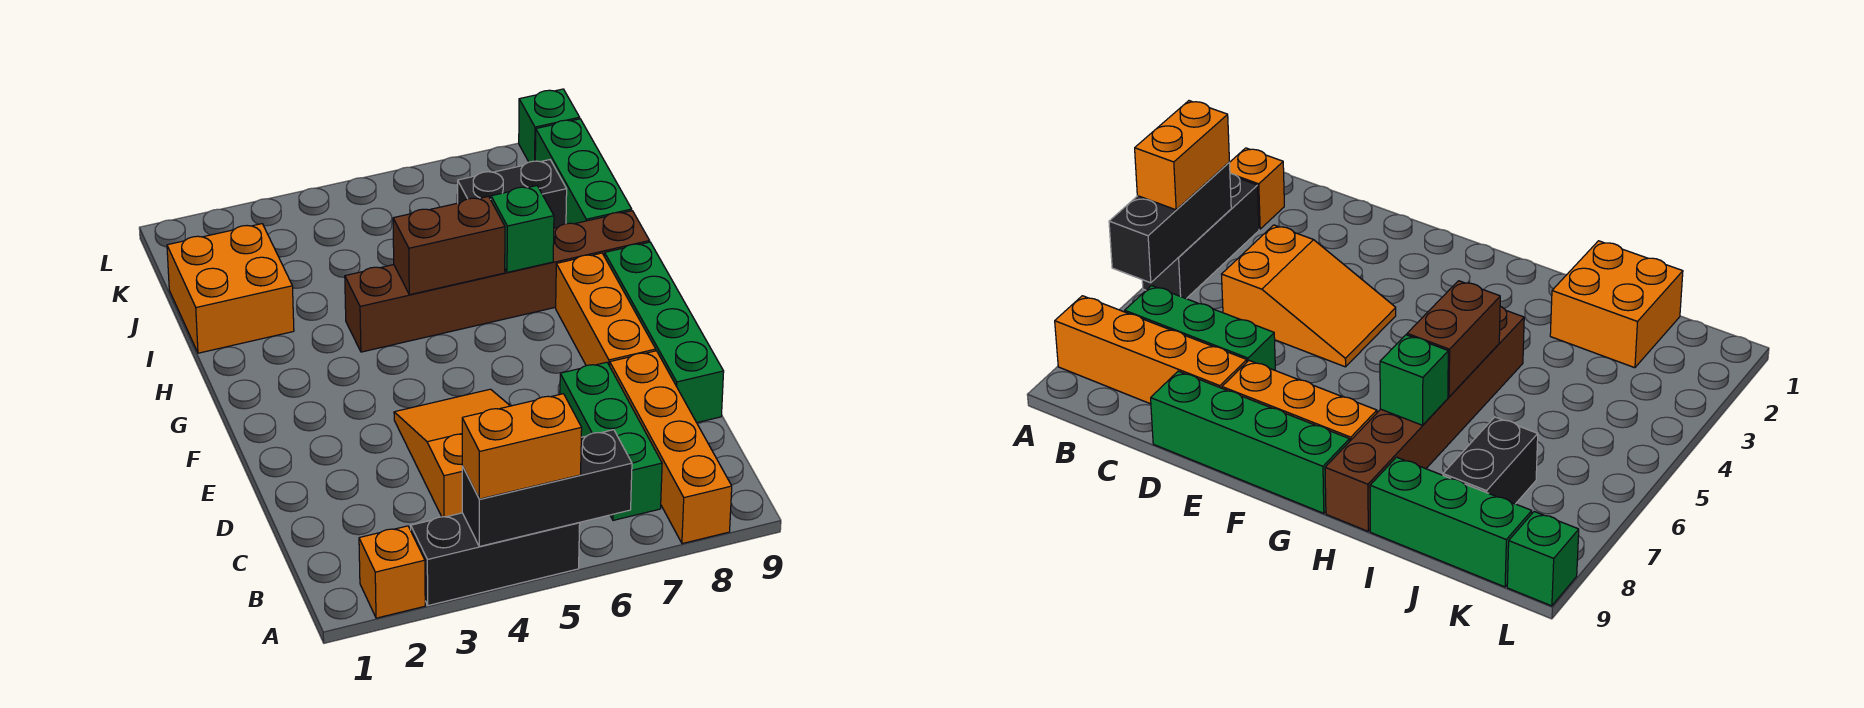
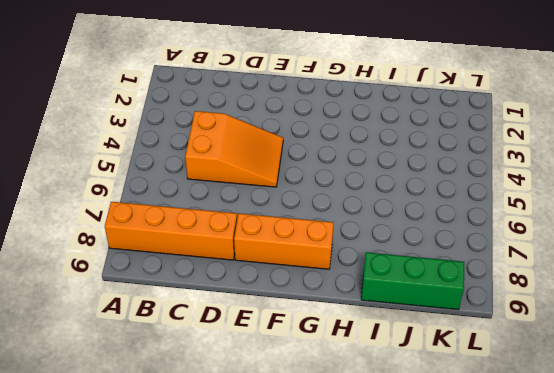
none -> orange brick A2 level 1
none -> black brick A3:A5 level 1
none -> green brick B7:D7 level 1

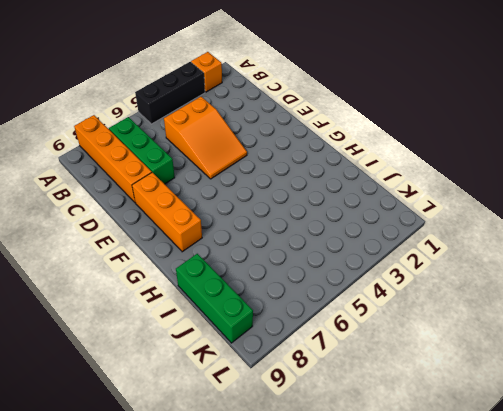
none -> green brick D9:G9 level 1
none -> brown brick H4:H9 level 1
none -> orange brick I1:J2 level 1

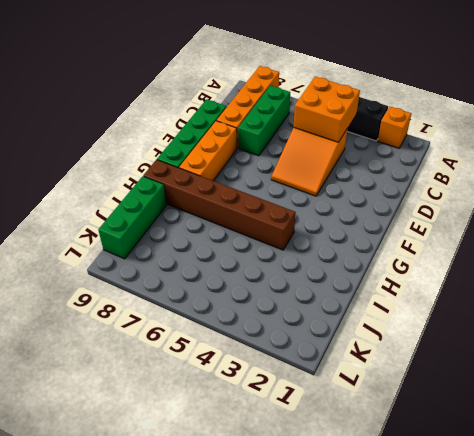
orange brick B4:C5 level 2 -> orange brick I1:J2 level 1
none -> black brick J7:J8 level 1
none -> green brick L9 level 1
none -> black brick A4:A6 level 2

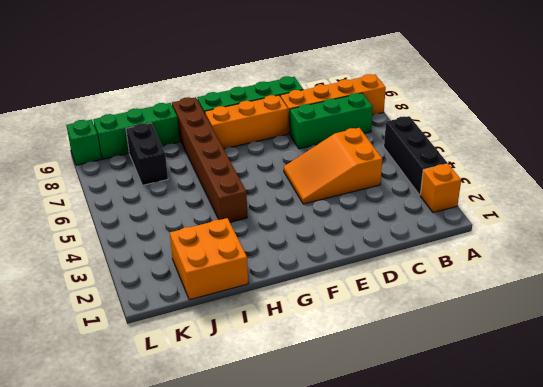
none -> black brick A4:A6 level 2
none -> brown brick H5:H6 level 2
none -> green brick H7 level 2

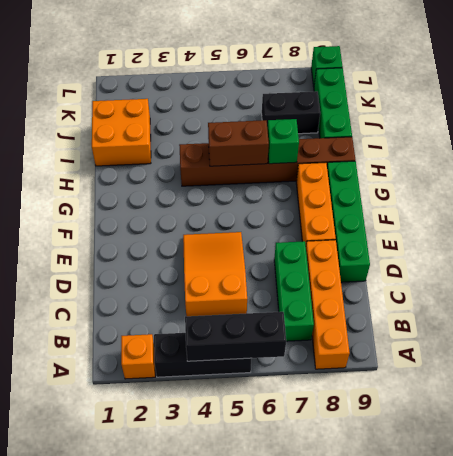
none -> orange brick A4:A5 level 3

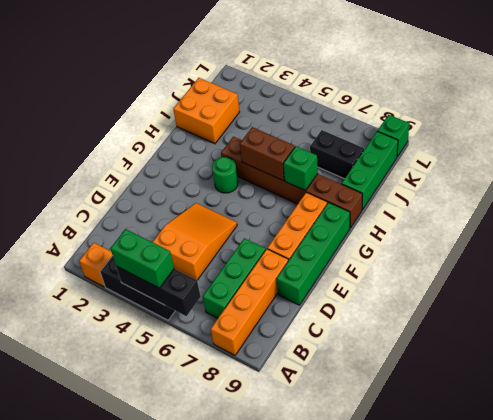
green brick A4:A5 level 3 -> orange brick A4:A5 level 3
green round brick G4 level 1 -> none

